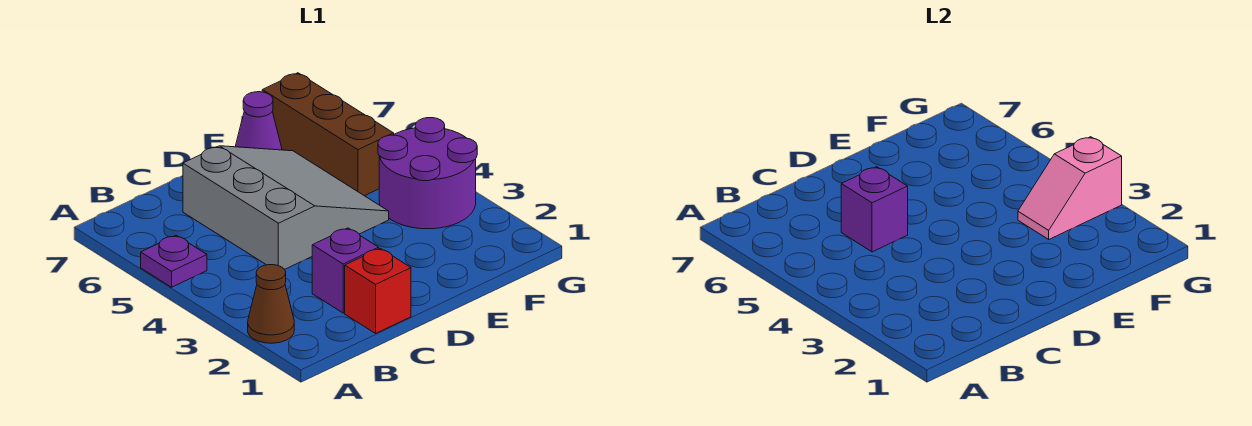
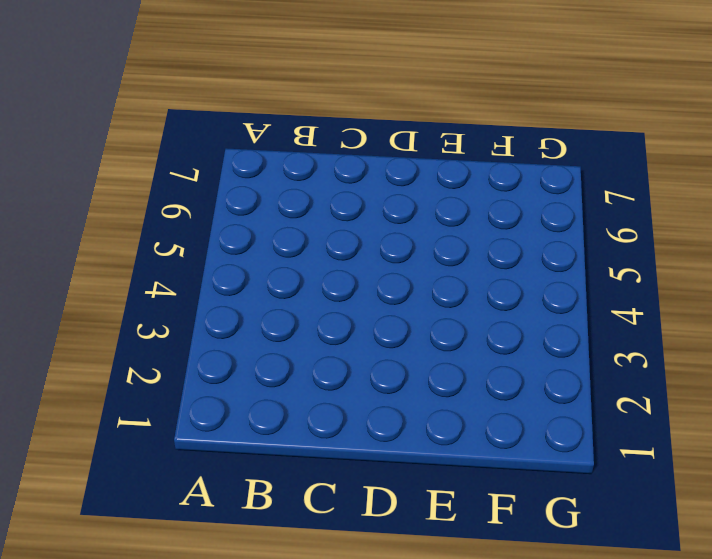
none -> brown cone A2 level 1
none -> purple plate A5 level 1

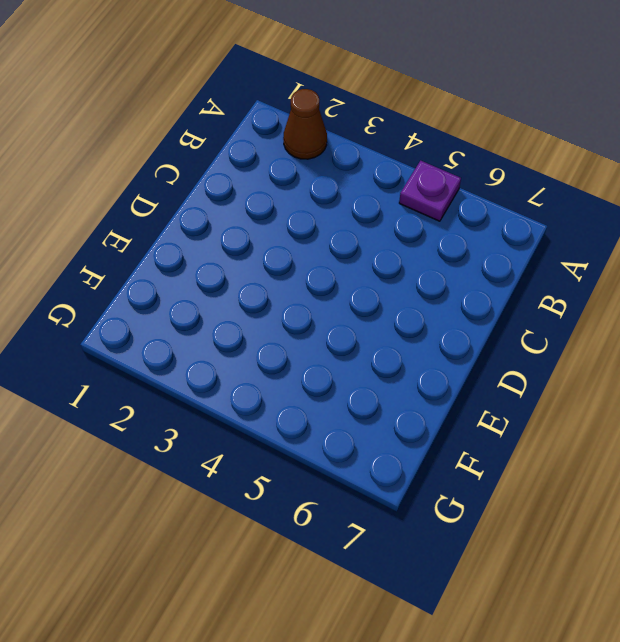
none -> red brick C1 level 1
none -> purple brick C2 level 1

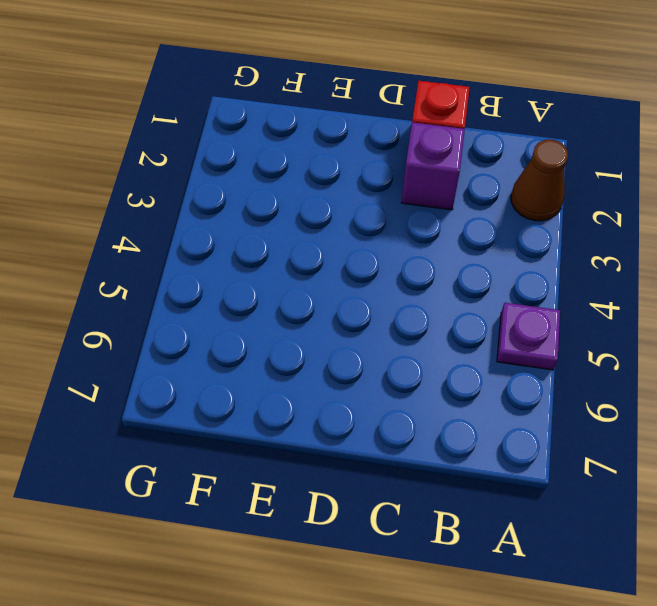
none -> grey slope C4:E6 level 1 top C
none -> purple cone E7 level 1

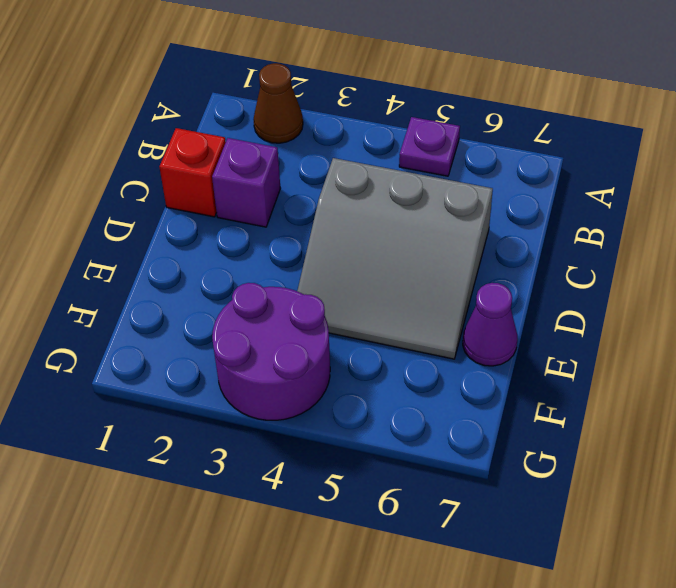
none -> brown brick F5:F7 level 1
none -> purple brick C5 level 2

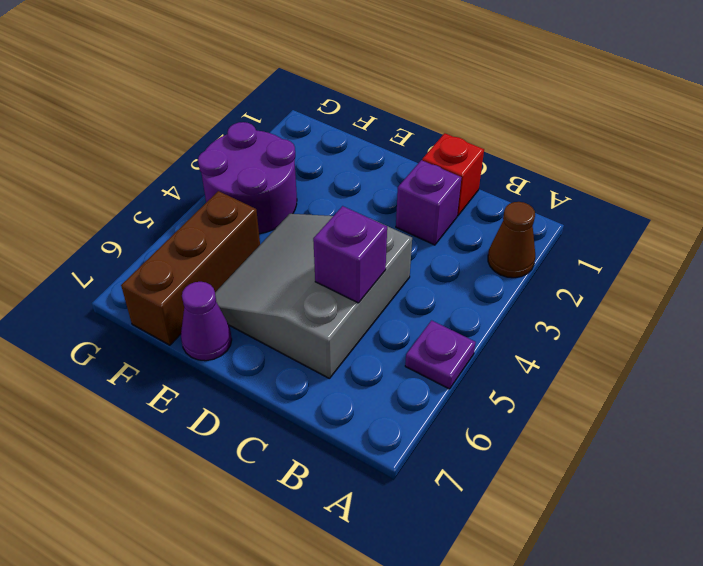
none -> pink slope F3:G3 level 2 top G

